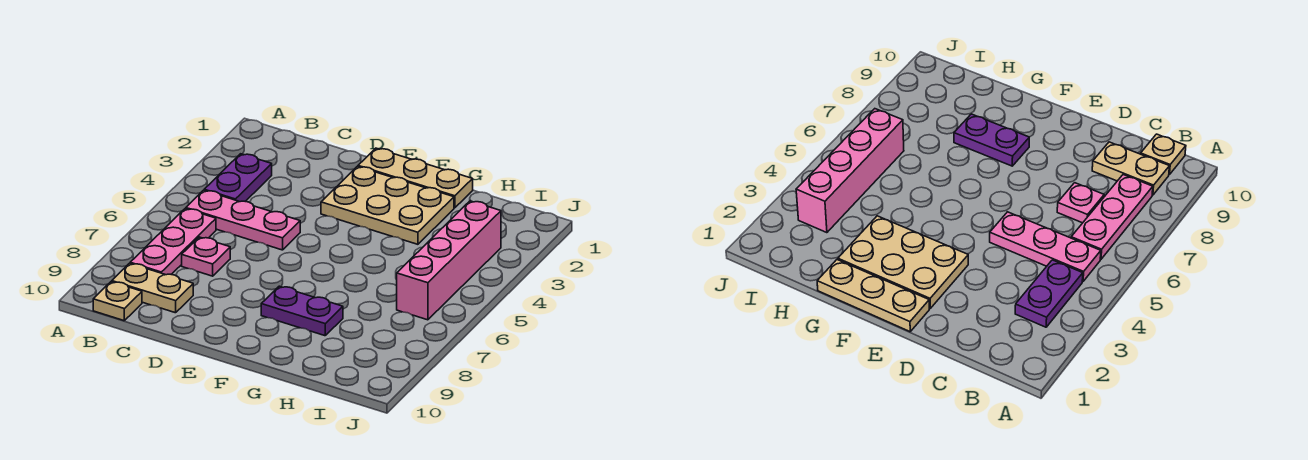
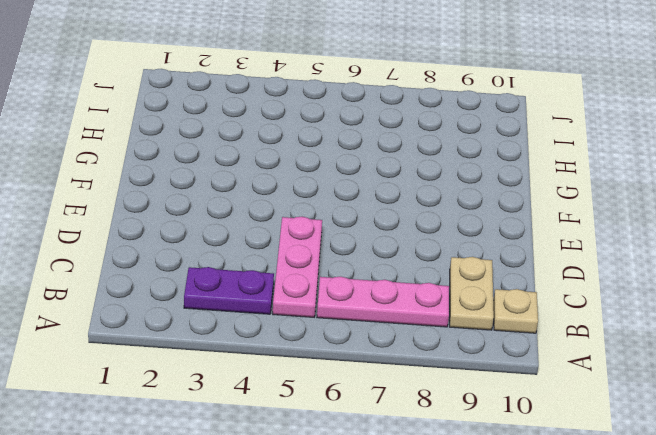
none -> pink plate C7 level 1
none -> tan plate E1:G1 level 1

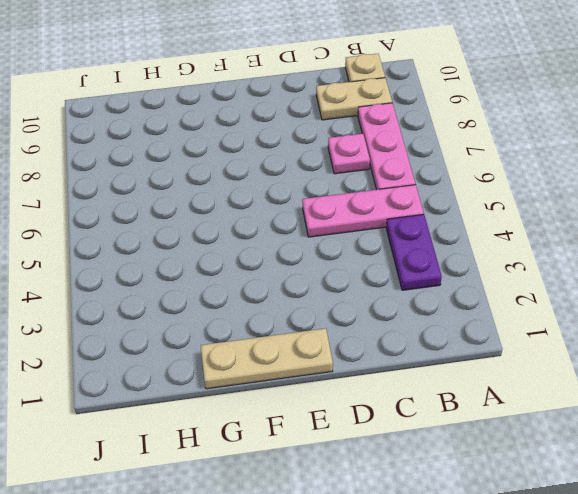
none -> tan plate E2:G3 level 1
none -> purple plate F8:G8 level 1

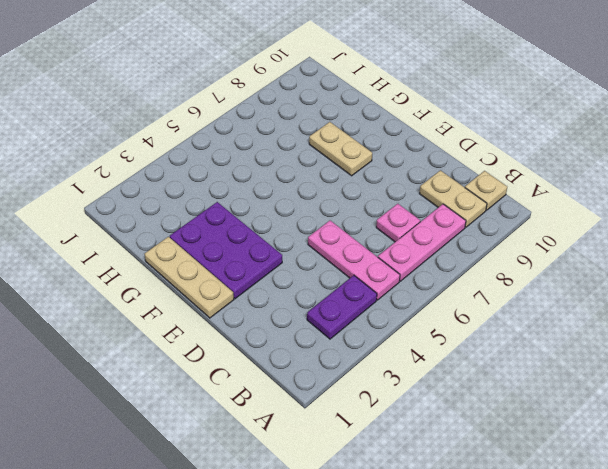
purple plate E2:G3 level 1 -> tan plate E2:G3 level 1
tan plate F8:G8 level 1 -> purple plate F8:G8 level 1
none -> pink brick I3:I6 level 1

